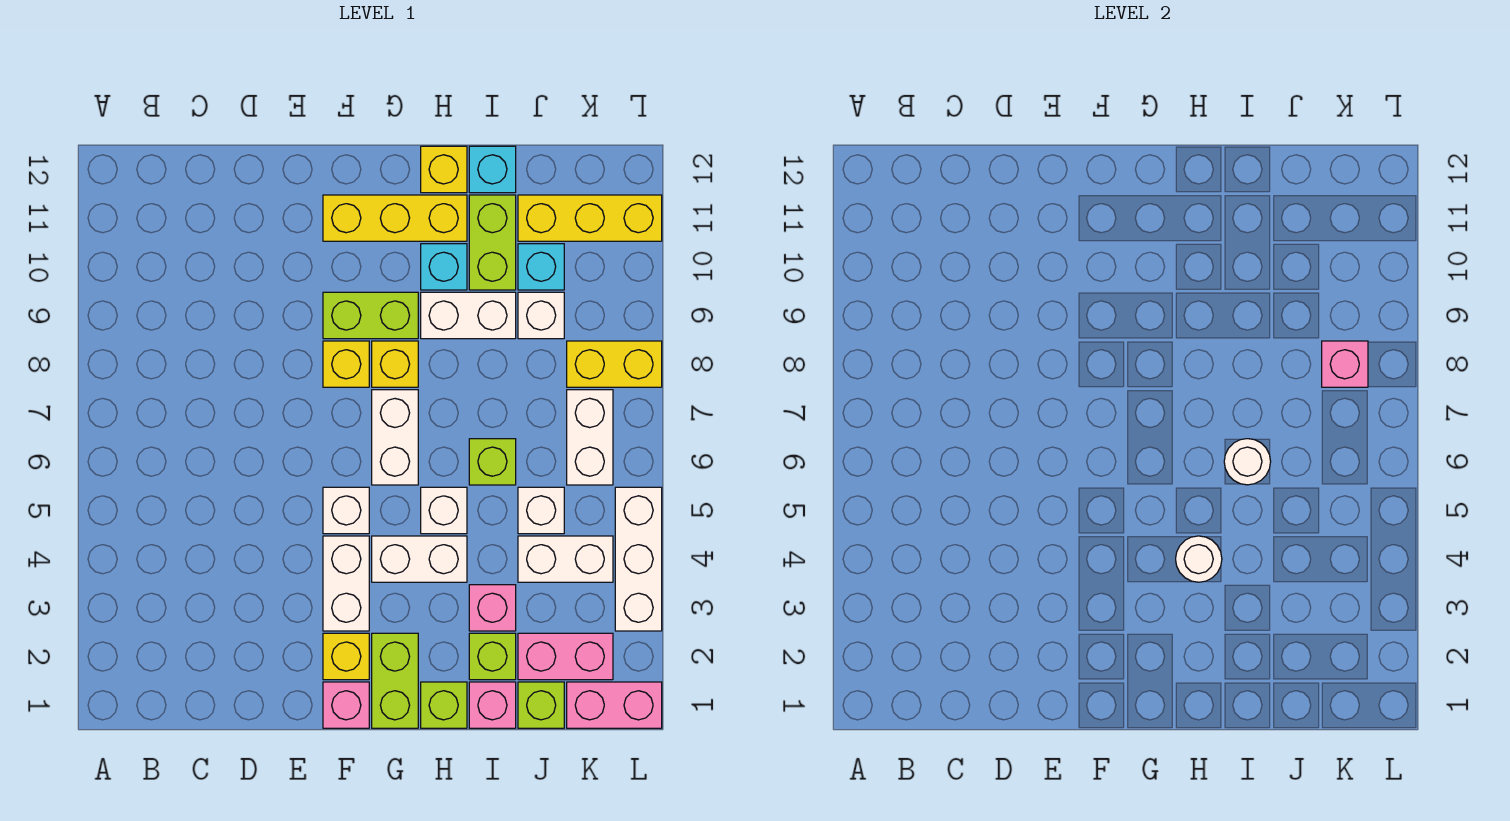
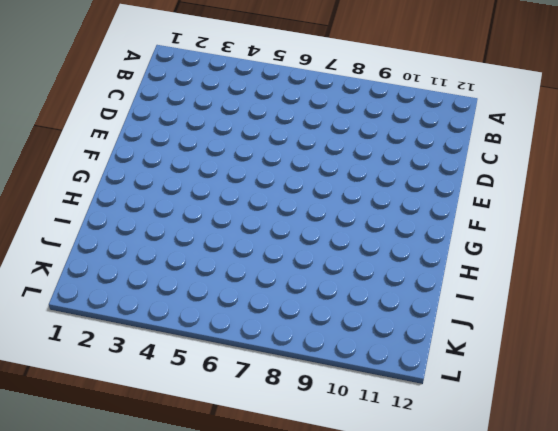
none -> pink brick F1 level 1
none -> yellow brick F2 level 1
none -> white brick F3:F4 level 1
none -> white brick F5 level 1

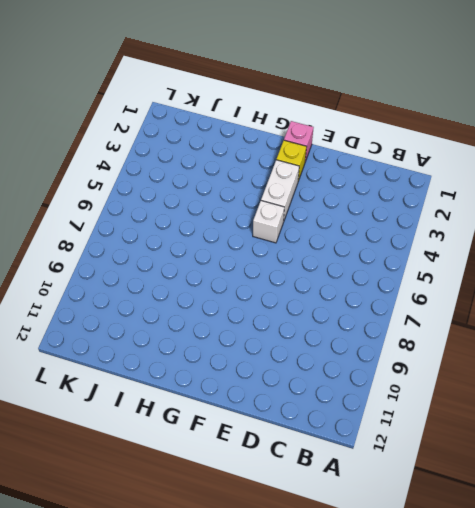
none -> yellow brick F8 level 1
none -> lime brick F9:G9 level 1
none -> yellow brick F11:H11 level 1
none -> lime brick G1:G2 level 1

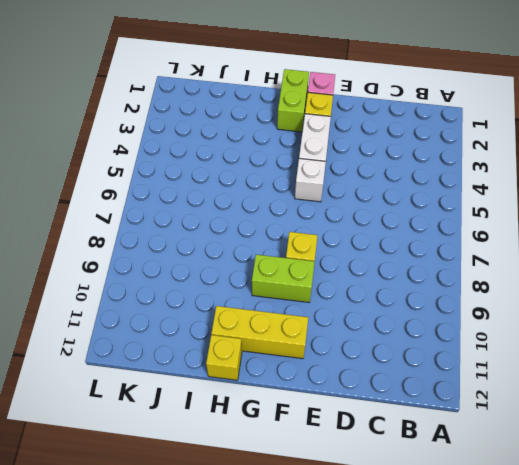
none -> white brick G4:H4 level 1
none -> white brick G6:G7 level 1
none -> yellow brick G8 level 1
none -> lime brick H1 level 1

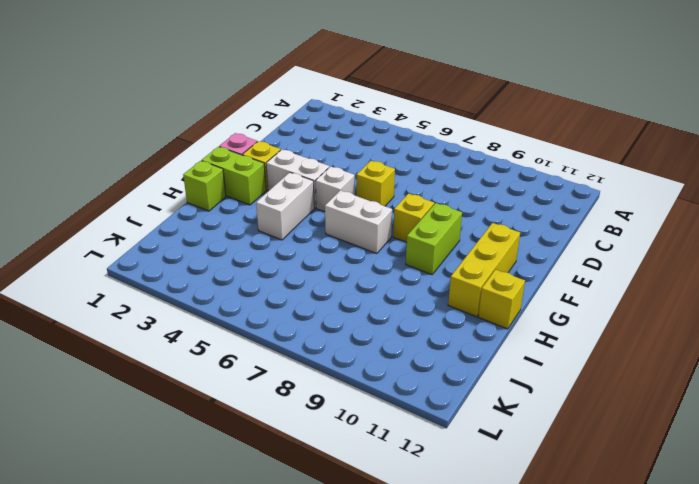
yellow brick E6 level 1 -> yellow brick G8 level 1
none -> white brick H5 level 1
none -> white brick H9:I9 level 1
none -> cyan brick H10 level 1
none -> pink brick I1 level 1

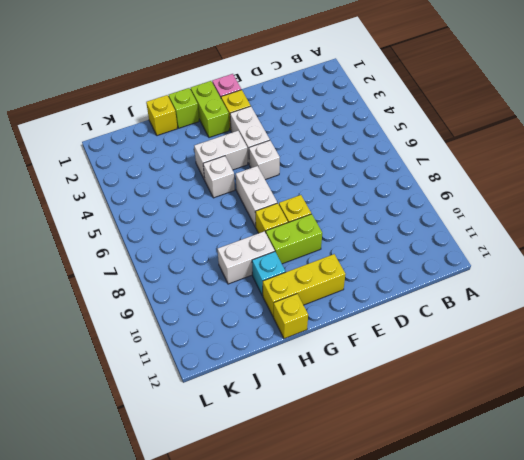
yellow brick I1 level 1 -> pink brick I1 level 1
none -> lime brick I2 level 1
none -> pink brick I3 level 1
none -> lime brick I6 level 1
none -> lime brick I10:I11 level 1

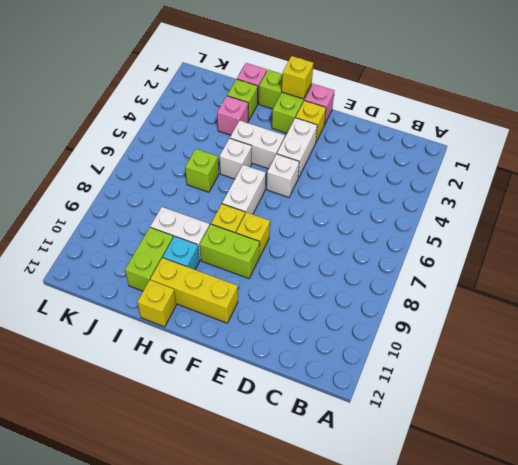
yellow brick G1 level 2 -> none
none -> cyan brick I12 level 1
none -> lime brick J1 level 1
none -> pink brick J2:K2 level 1
none -> white brick J4:K4 level 1

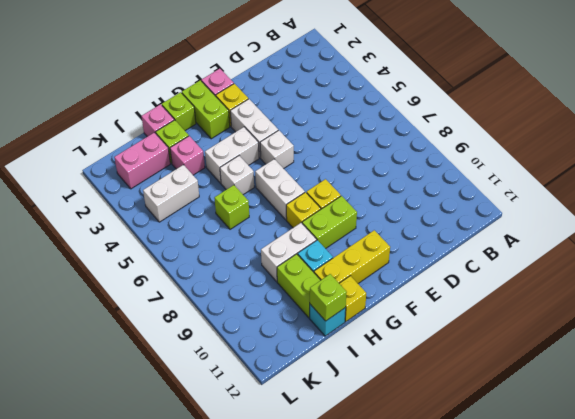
lime brick I12 level 2 -> lime brick J1 level 1
none -> white brick J5 level 1
none -> white brick J9 level 1
none -> cyan brick J10 level 1
none -> yellow brick J11:L11 level 1

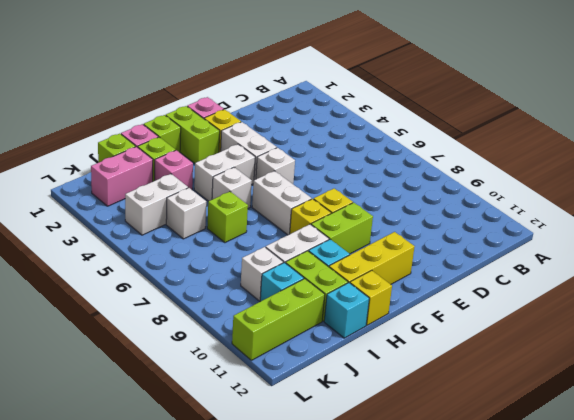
lime brick J11:L11 level 1 -> yellow brick J11:L11 level 1
none -> pink brick K1:L1 level 1
none -> white brick K6:K7 level 1
none -> yellow brick K8:L8 level 1
none -> white brick L3:L5 level 1

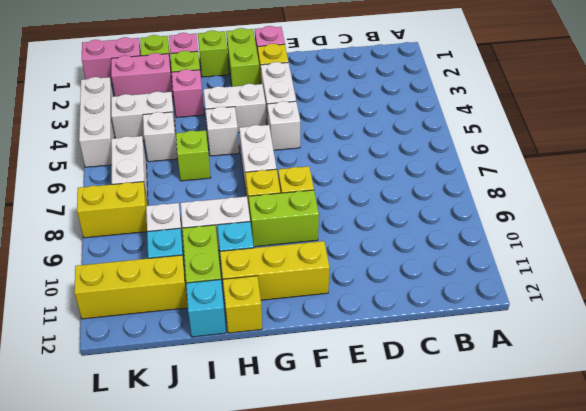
none -> white round brick H4 level 2
none -> white round brick I6 level 2
none -> pink brick K8 level 2

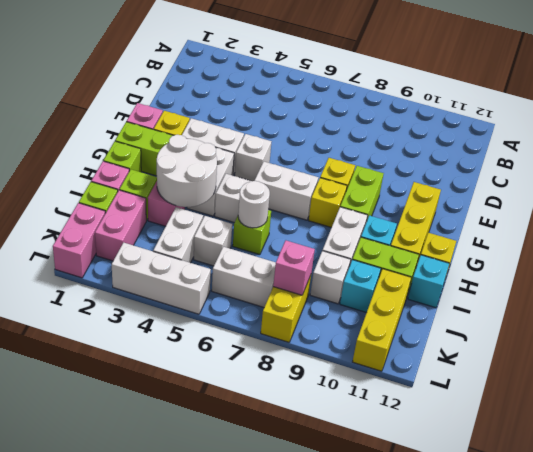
white round brick H3:I4 level 2 -> white round brick H4 level 2

